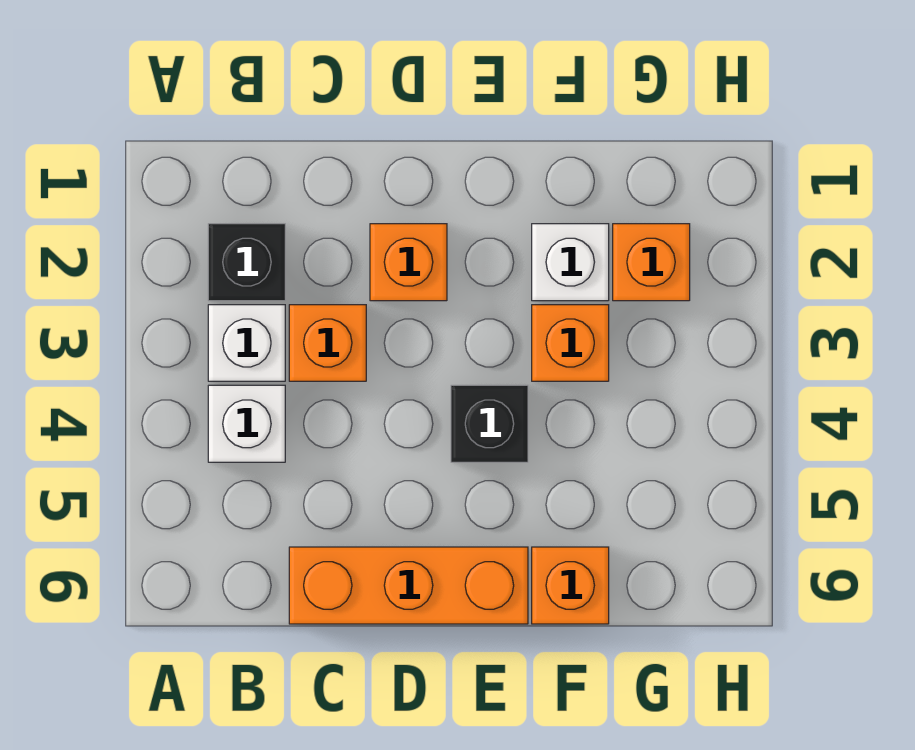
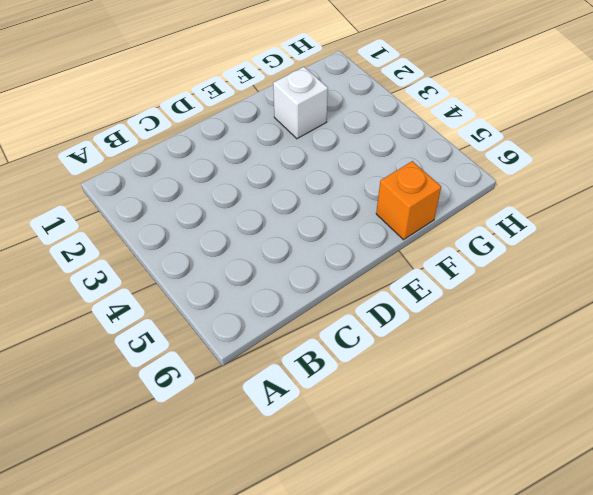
none -> black brick B2 level 1
none -> white brick B3 level 1

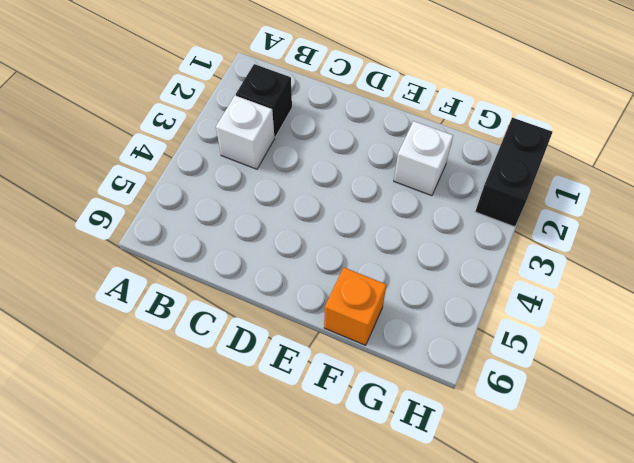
black brick H1:H2 level 1 -> none
none -> white brick B4 level 1
none -> orange brick C3 level 1

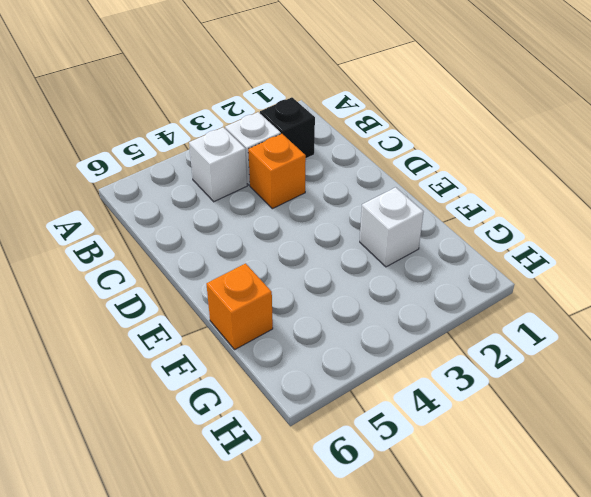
none -> orange brick C6:E6 level 1
none -> orange brick D2 level 1

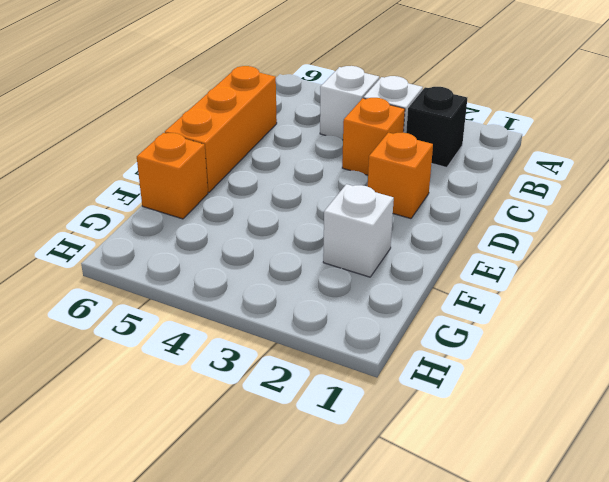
none -> black brick E4 level 1
none -> orange brick F3 level 1

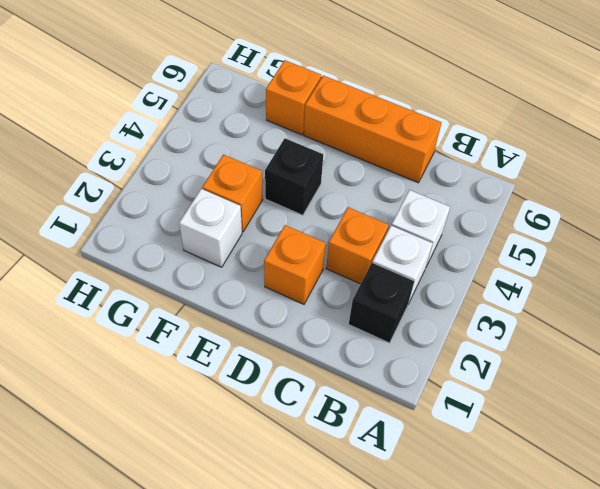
none -> orange brick G2 level 1

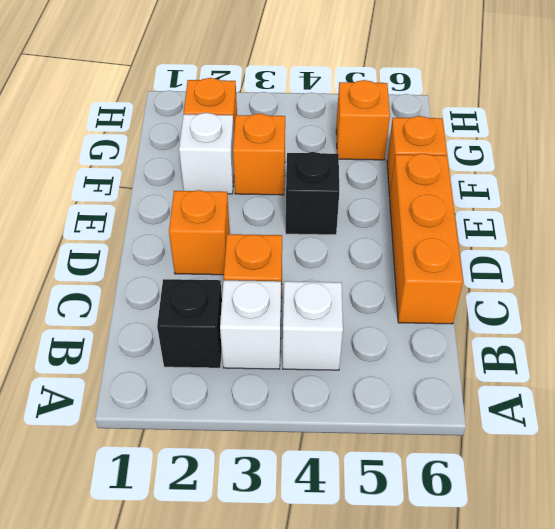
orange brick G5 level 1 -> none

